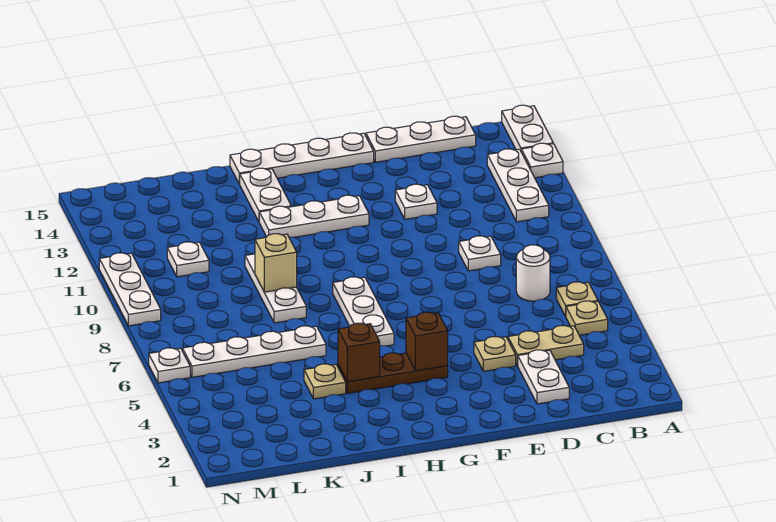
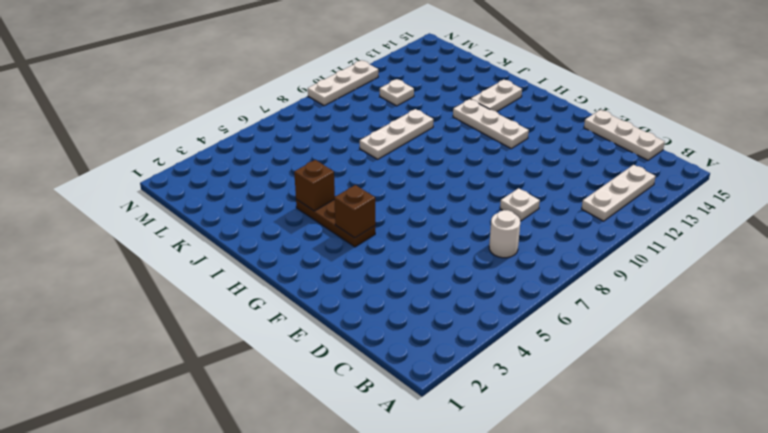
none -> white plate A13 level 1
none -> white plate A14:A15 level 1
none -> tan plate B5 level 1

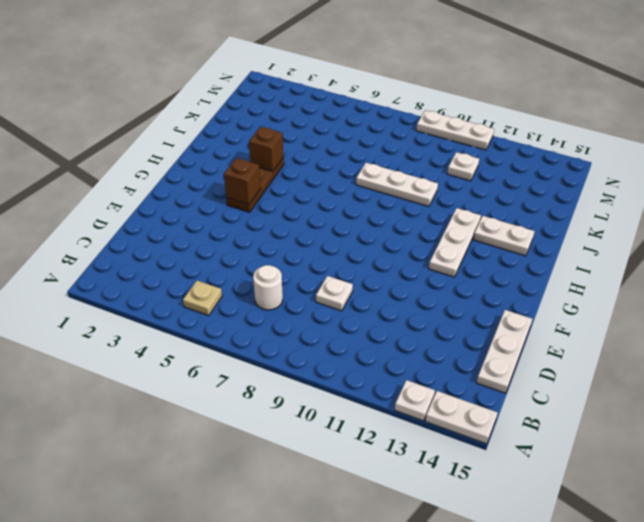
none -> tan plate B6 level 1
none -> white plate B11:B13 level 1
none -> tan plate C4:D4 level 1

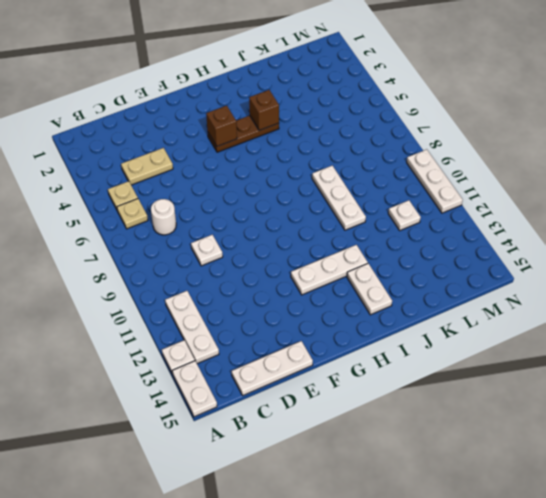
none -> white plate D2:D3 level 1
none -> tan plate E4 level 1
none -> white plate E12 level 1

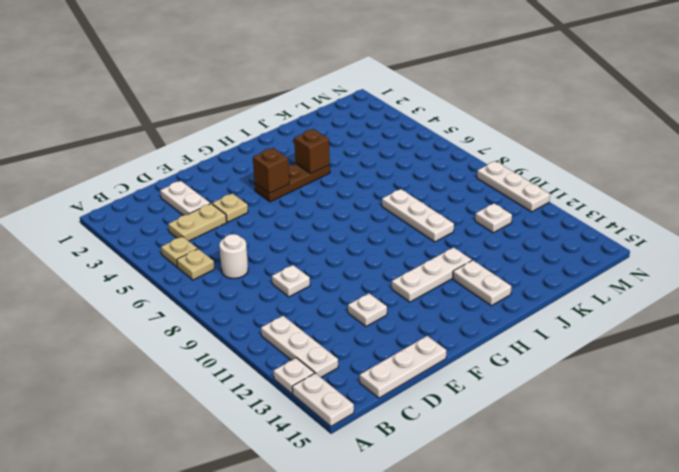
none -> white plate F15:I15 level 1
none -> white plate H6:H8 level 1
none -> tan plate J4 level 1

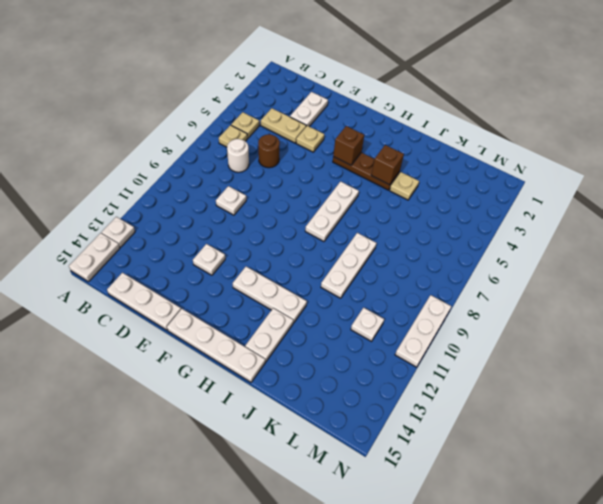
brown round brick D6 level 1 -> none
none -> white plate B11:B13 level 1
none -> white plate J6:M6 level 1
none -> white plate N6 level 1

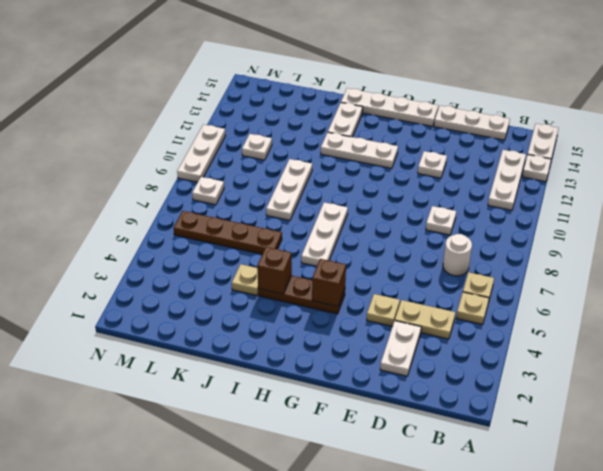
brown plate J6:M6 level 1 -> white plate J6:M6 level 1
white plate M8 level 1 -> white plate N6 level 1
none -> tan brick J9 level 2

